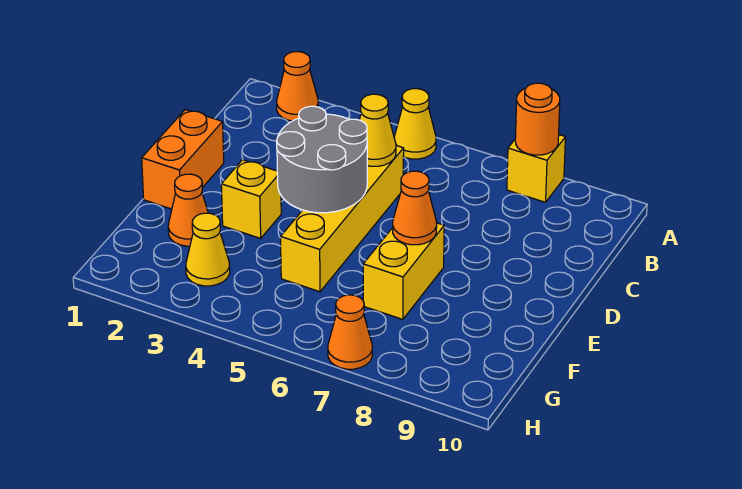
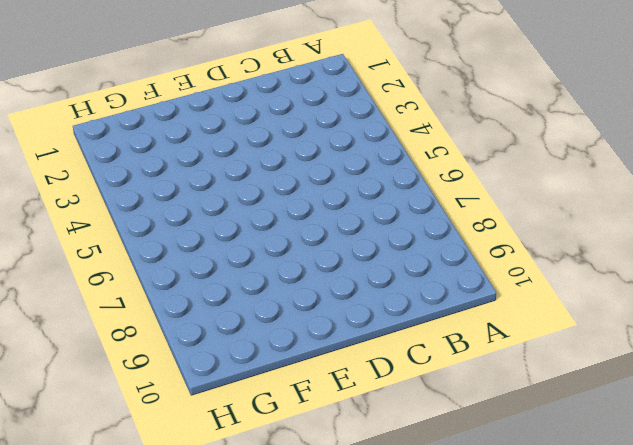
none -> orange cone A2 level 1
none -> yellow cone A5 level 1
none -> yellow brick A8 level 1

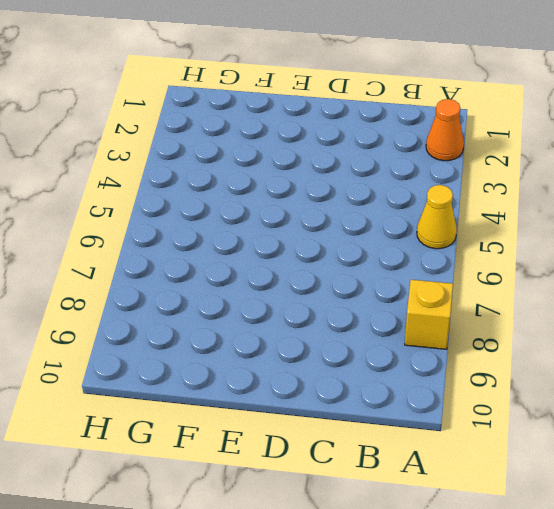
none -> yellow brick C5:F5 level 1
none -> orange brick D1:E1 level 1
none -> yellow brick E3 level 1

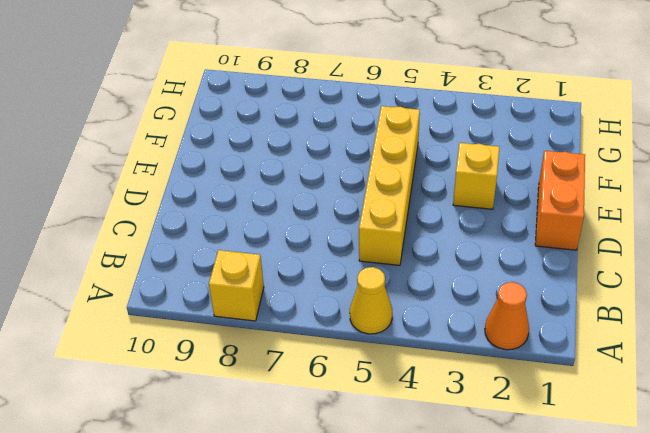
none -> yellow brick E7:F7 level 1
none -> orange cone F2 level 1
none -> yellow cone G3 level 1

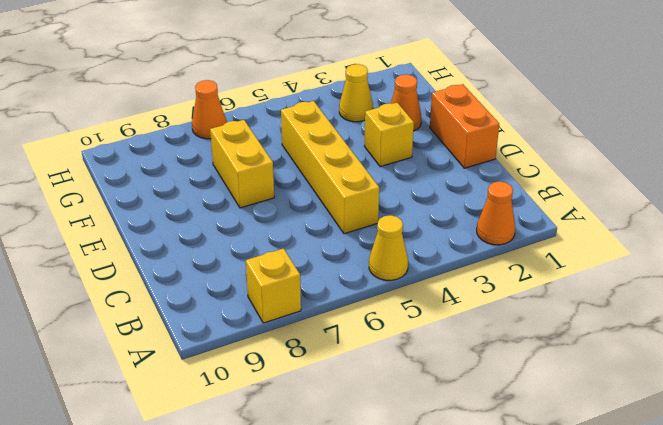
none -> orange round brick A8 level 2
none -> yellow cone C5 level 2
none -> grey round brick D4:E5 level 2

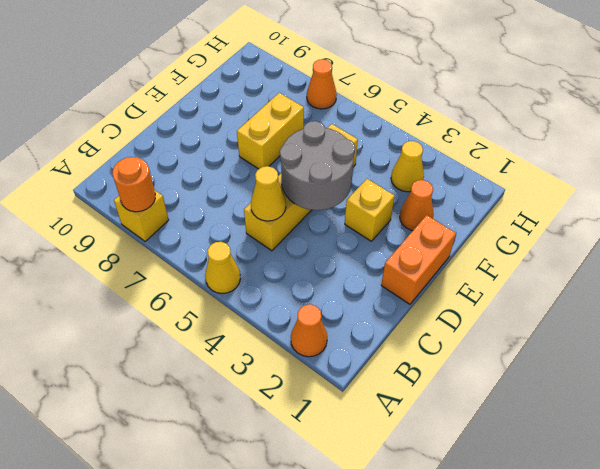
none -> orange cone E7 level 2

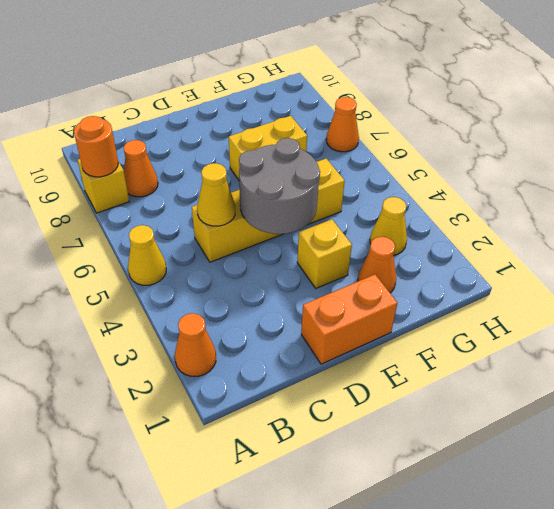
orange cone B8 level 1 -> orange cone E7 level 2

